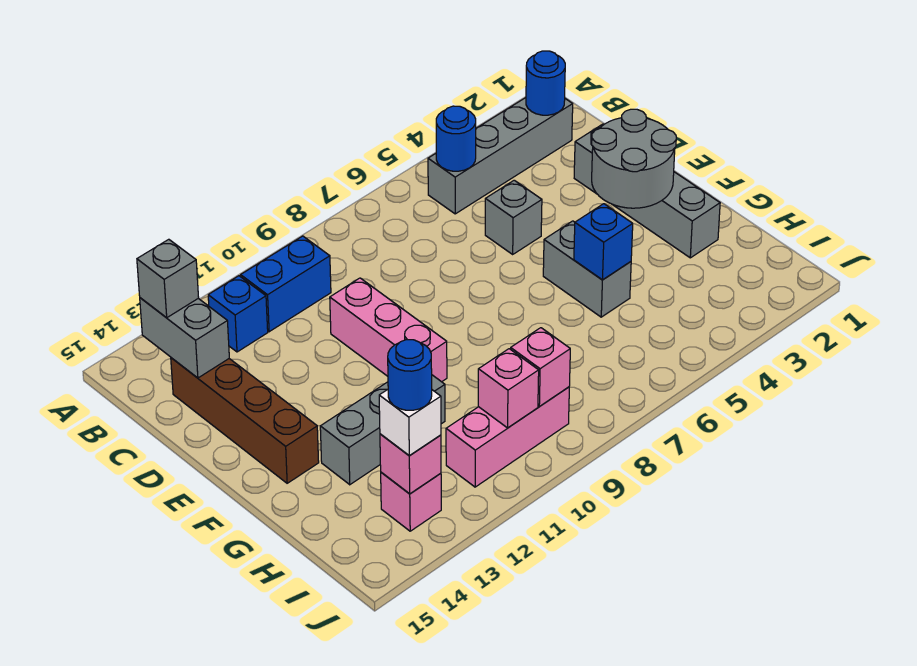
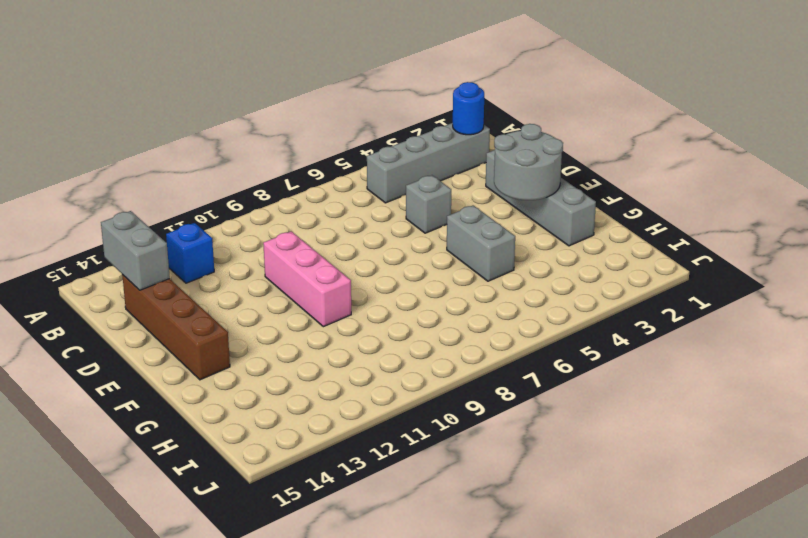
none -> blue brick B10:B11 level 1
none -> grey brick G11:G13 level 1
none -> pink brick I9:I11 level 1

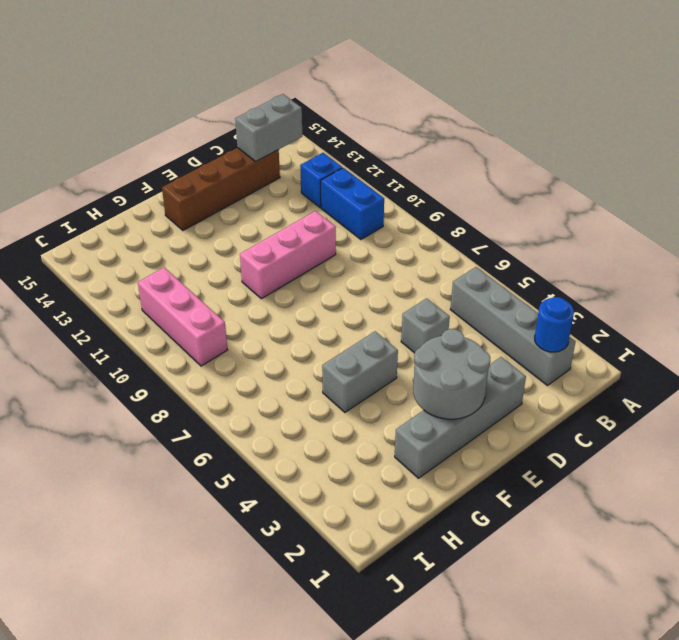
none -> grey brick G11:G13 level 1
none -> pink brick I13 level 1
none -> blue round brick B5 level 2

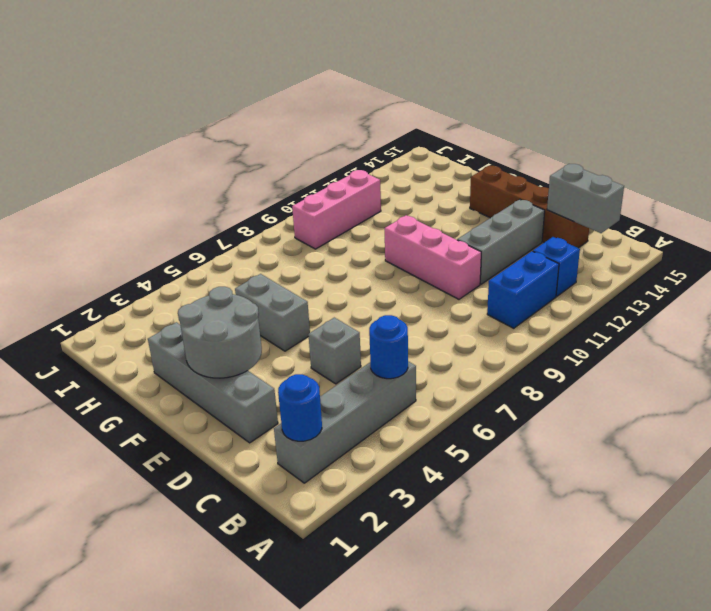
grey brick D11:D13 level 1 -> grey brick G11:G13 level 1
none -> pink brick I13 level 1
none -> blue brick G5 level 2
none -> pink brick I9 level 2

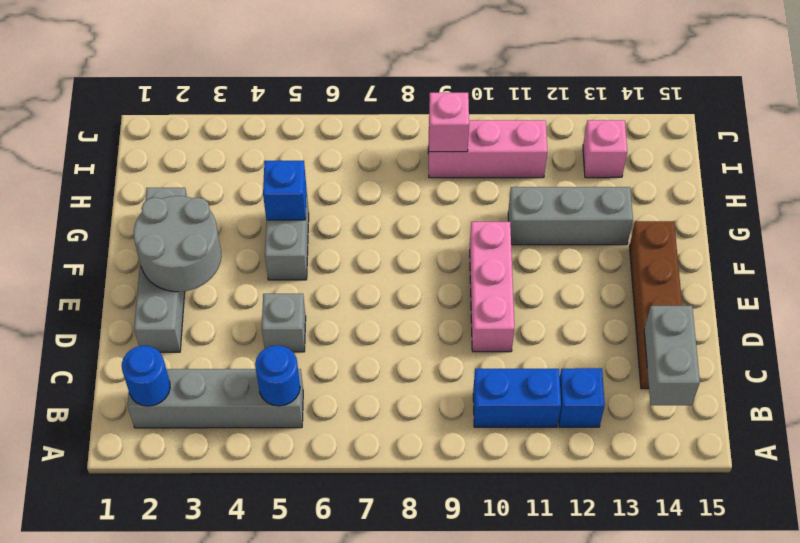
none -> pink brick I10 level 2
none -> pink brick I13 level 2
none -> grey brick B14 level 3

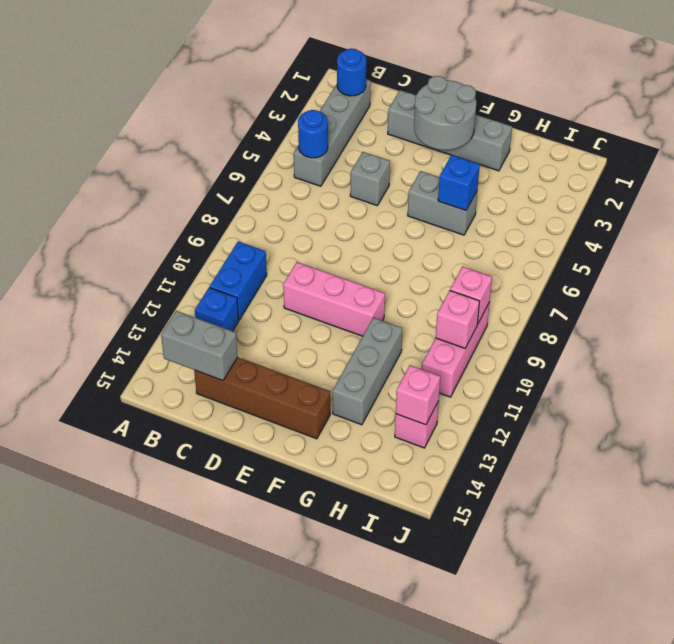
none -> grey brick B14 level 3
none -> white brick I13 level 3
none -> blue round brick I13 level 4

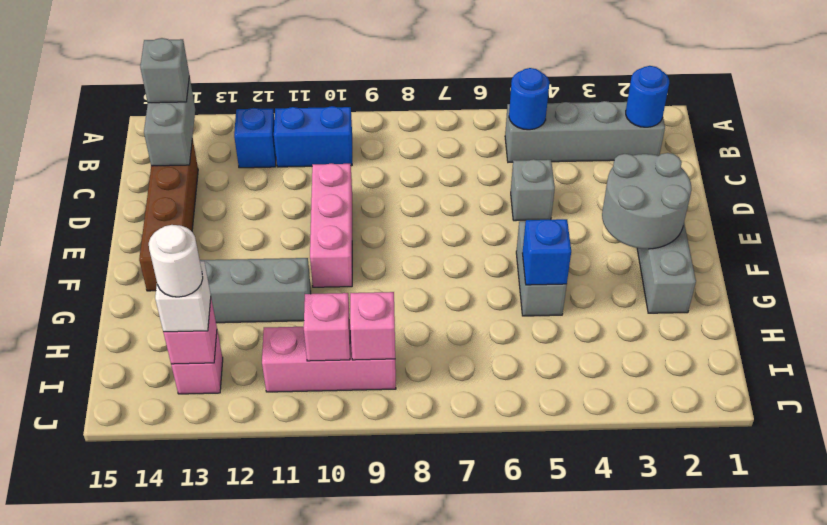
white round brick I13 level 4 -> blue round brick I13 level 4

